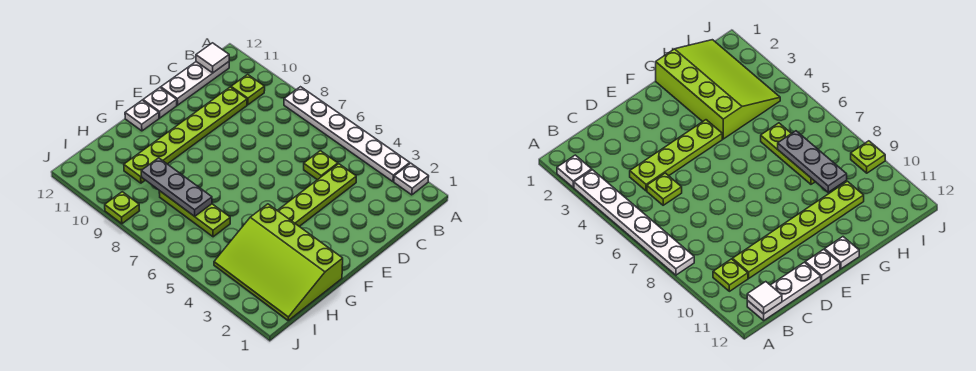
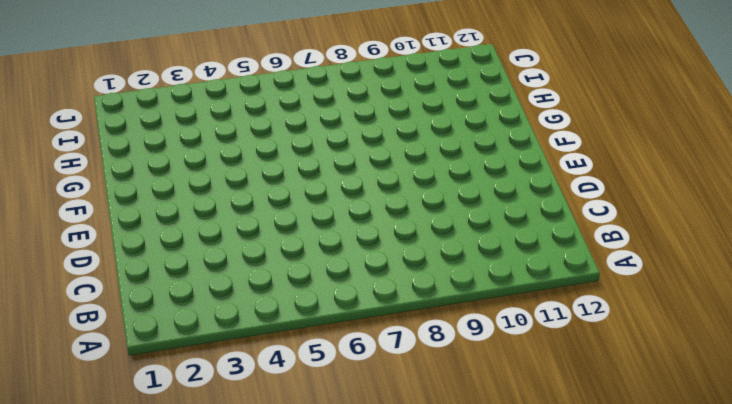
none -> white plate A2 level 1
none -> white plate A3:A8 level 1
none -> lime plate B10 level 1

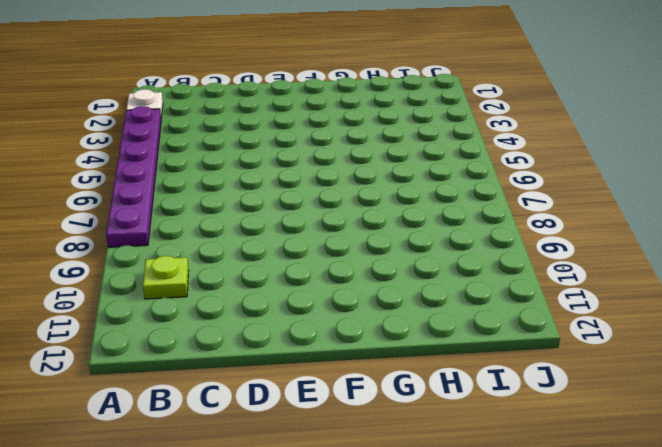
purple plate A3:A8 level 1 -> white plate A3:A8 level 1
none -> white plate B12:D12 level 1
none -> lime plate C4:F4 level 1
none -> lime plate C5 level 1

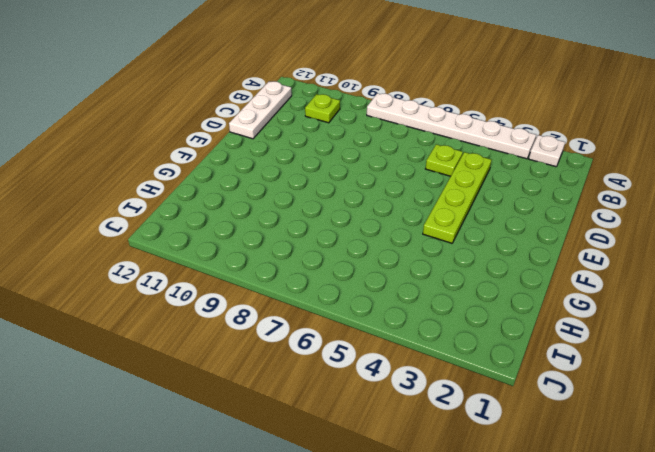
none -> lime plate C10:H10 level 1
none -> white plate E12 level 1
none -> white plate F12 level 1

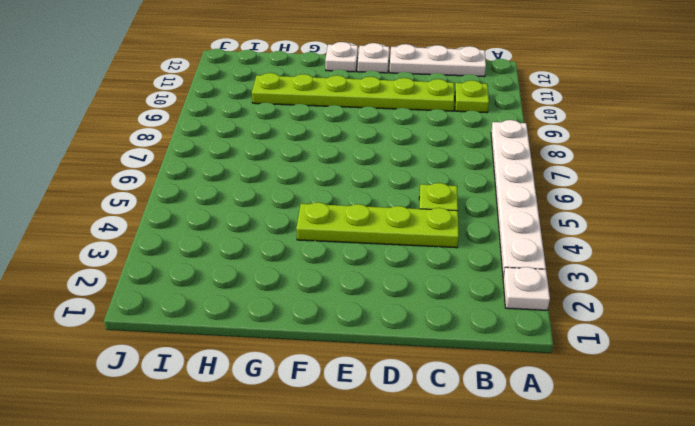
none -> lime slope G1:I4 level 1 top G
none -> lime plate H6:H8 level 1
none -> lime plate J9 level 1

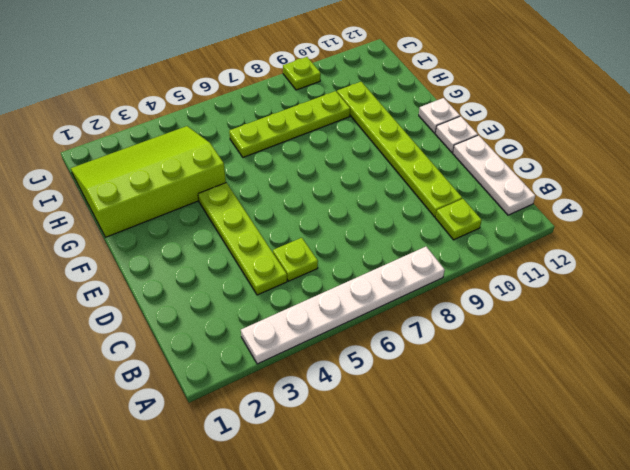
lime plate H6:H9 level 1 -> lime plate H6:H8 level 1
none -> white plate A2 level 1
none -> white tile B12 level 2
none -> grey plate H7:H9 level 2

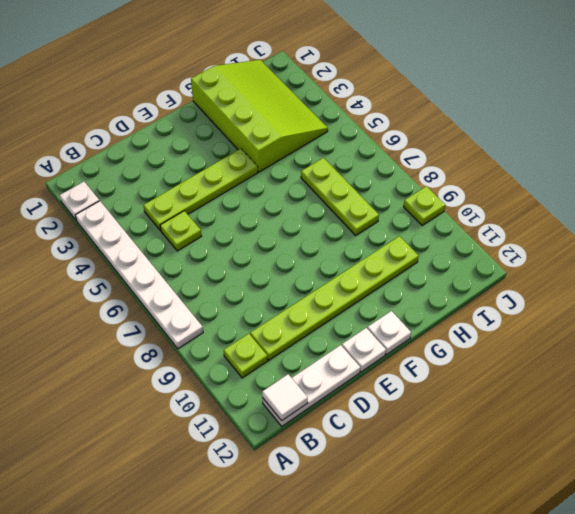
none -> grey plate H7:H9 level 2

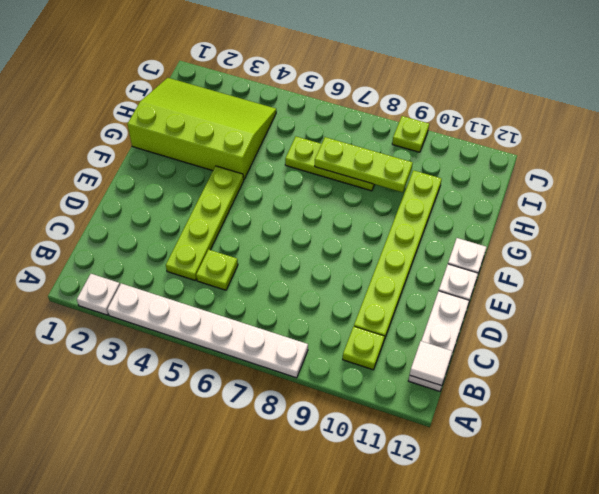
lime plate H7:H9 level 2 -> grey plate H7:H9 level 2

